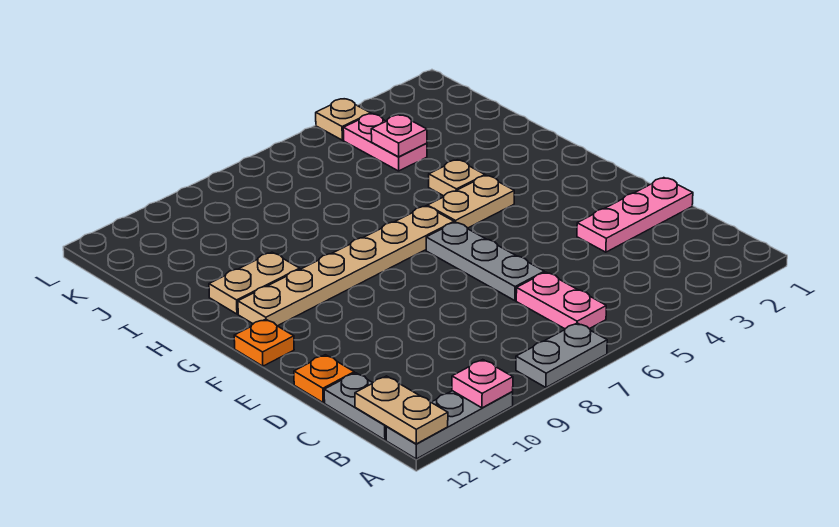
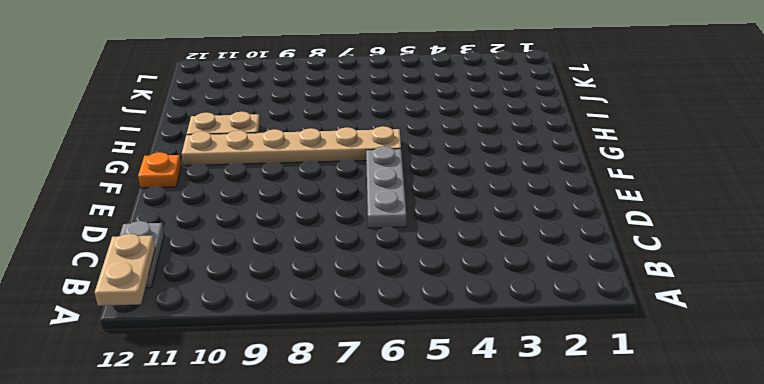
none -> grey plate A7:A8 level 1
none -> grey plate A10:A12 level 1
none -> pink plate B6:C6 level 1

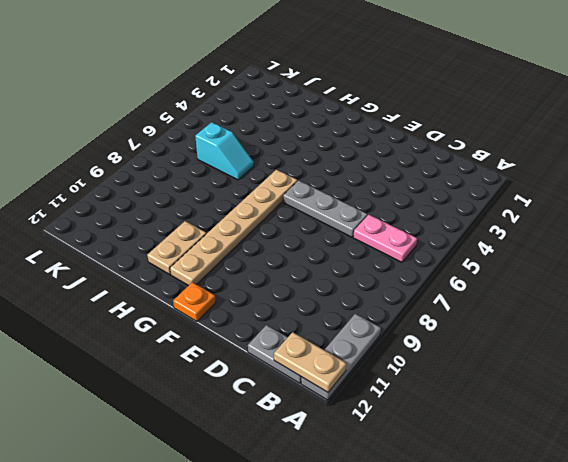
cyan slope I6:J6 level 1 top J -> none
none -> grey plate A7:A8 level 1
none -> pink plate D1:D3 level 1
none -> orange plate D12 level 1

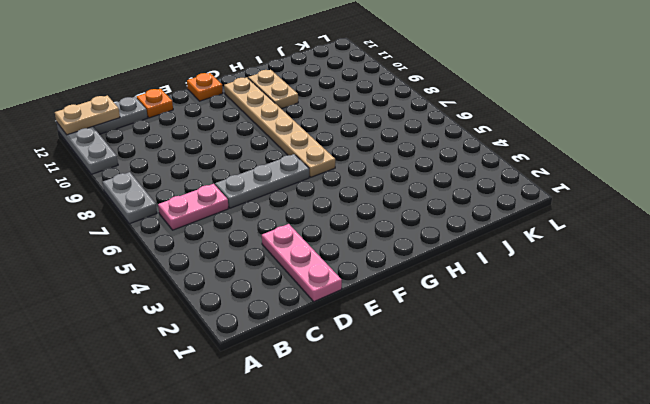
none -> tan plate G4:G5 level 1
none -> tan plate H4 level 1
none -> pink plate J4:K4 level 1

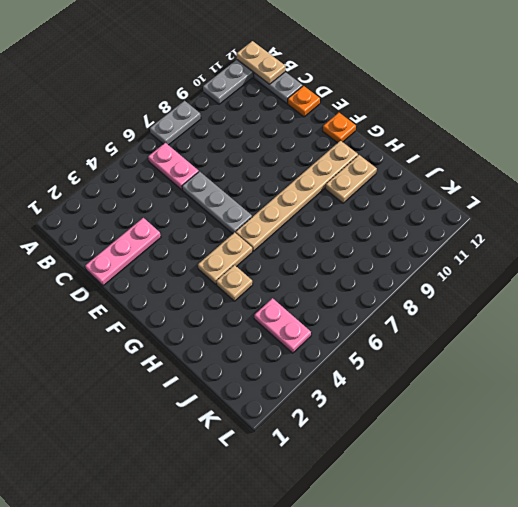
none -> tan plate L4 level 1
none -> pink plate A10 level 2
none -> pink plate J4 level 2

